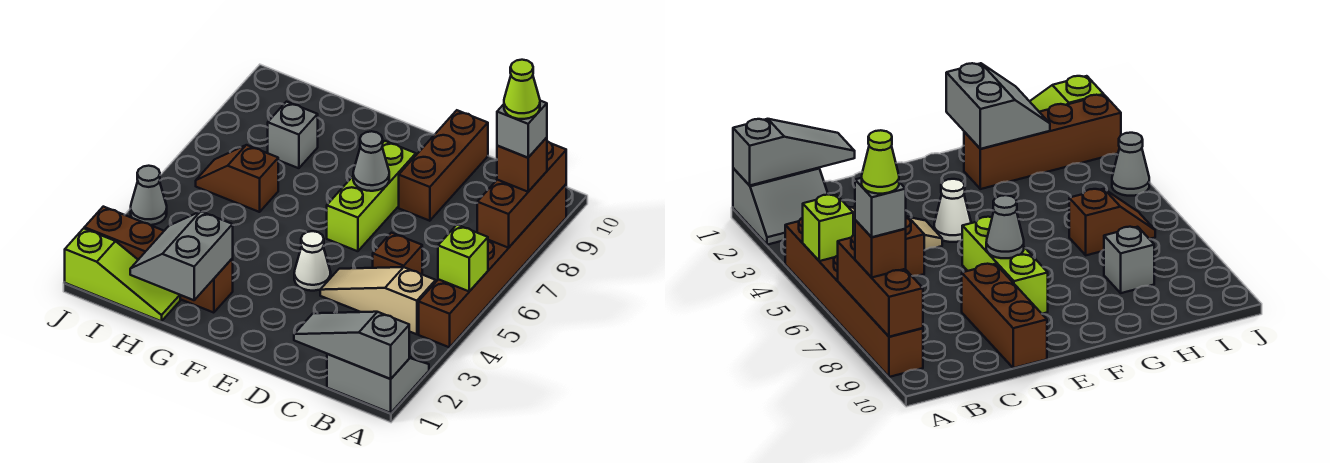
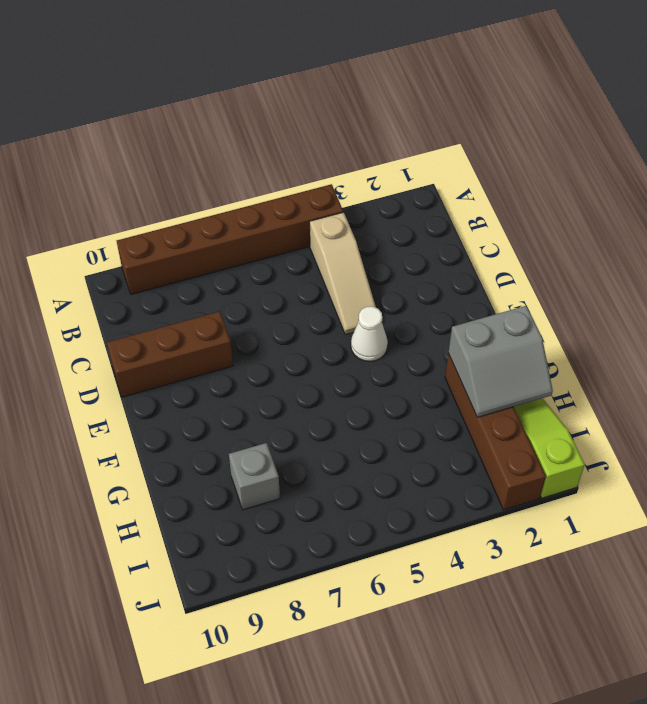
none -> grey slope A1:B2 level 1 top 1
none -> brown brick C5 level 1
none -> lime brick E6:E8 level 1

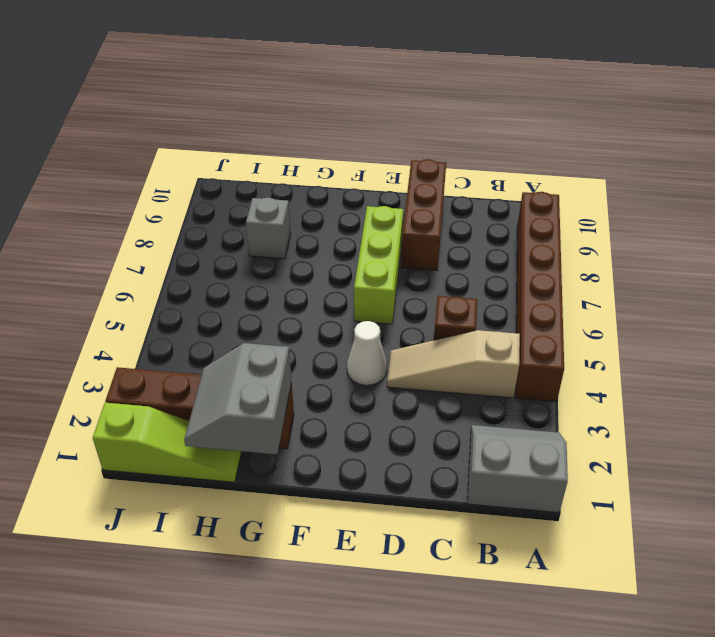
none -> brown slope H6:I6 level 1 top H
none -> grey cone J4 level 1
none -> grey slope A1:C1 level 2 top A

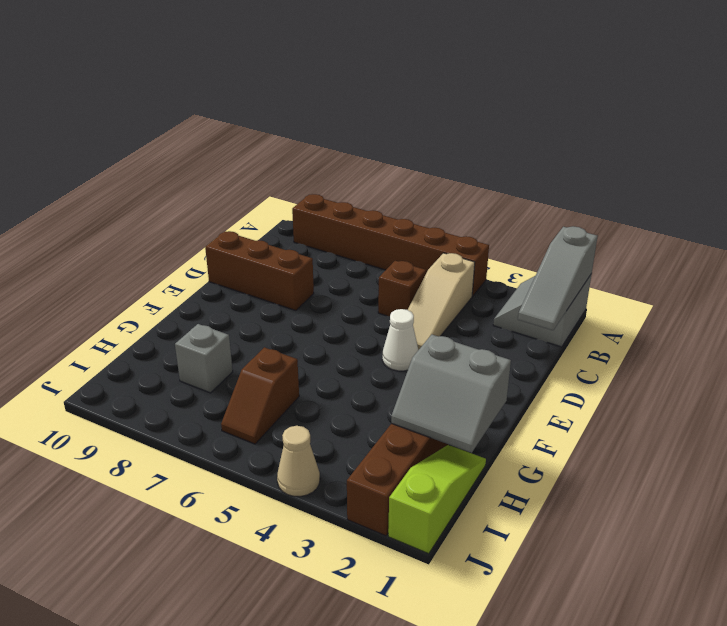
tan cone J4 level 1 -> grey cone J4 level 1
none -> lime brick E6:E8 level 1
none -> lime brick A5 level 2
none -> brown brick A7:A9 level 2

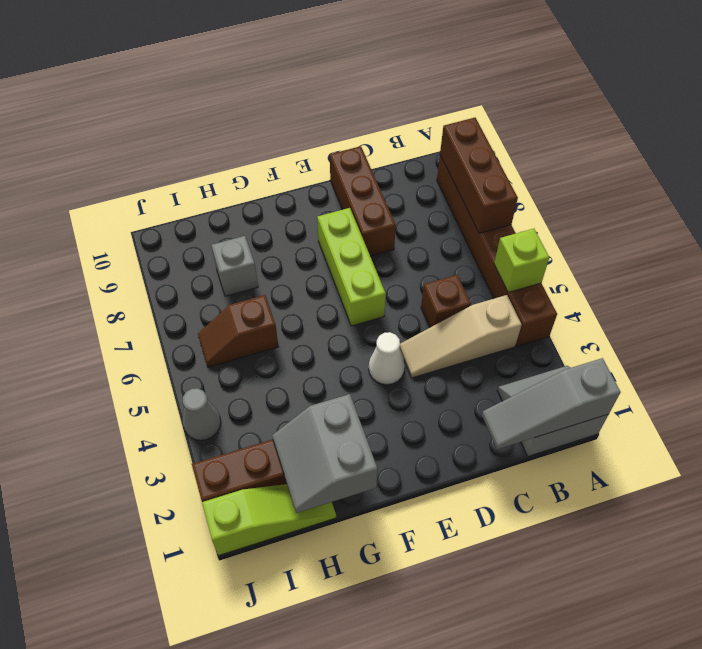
none -> grey cone E7 level 2
none -> brown brick A8 level 3
none -> grey brick A8 level 4

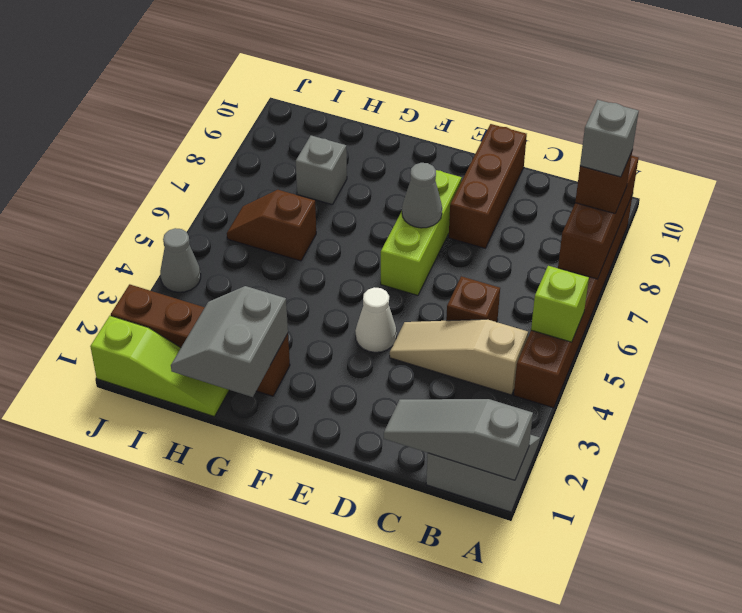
none -> lime cone A8 level 5

